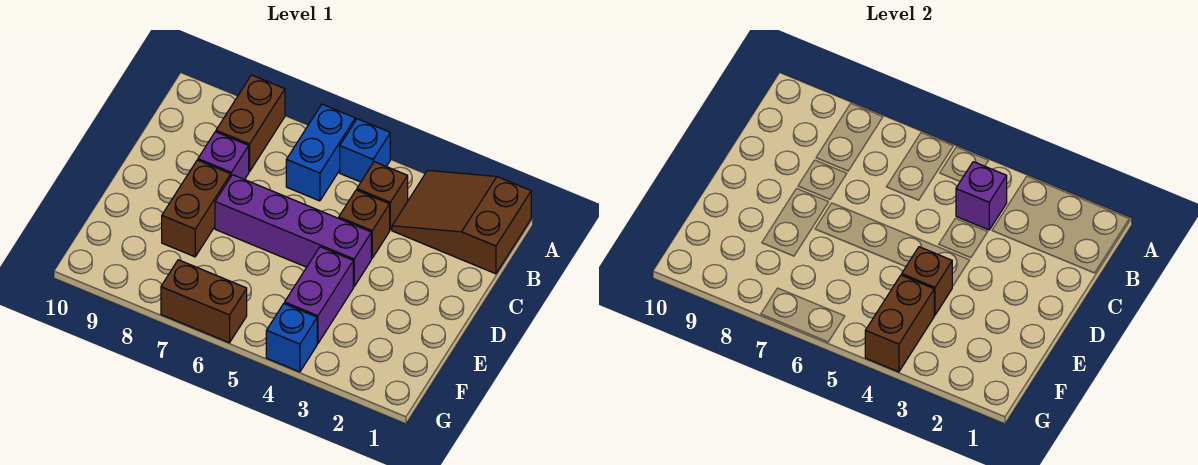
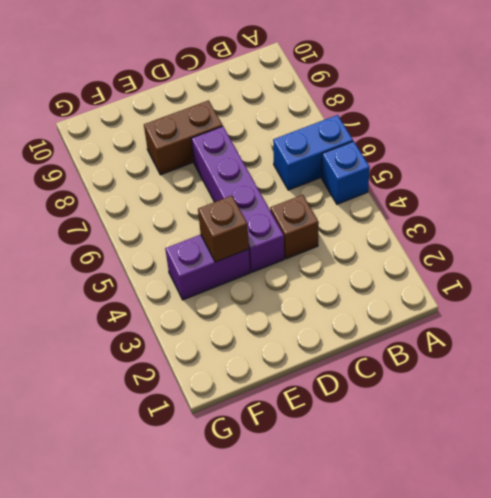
none -> brown slope A1:B3 level 1 top 1
none -> brown brick A8:B8 level 1
none -> brown brick B4 level 1

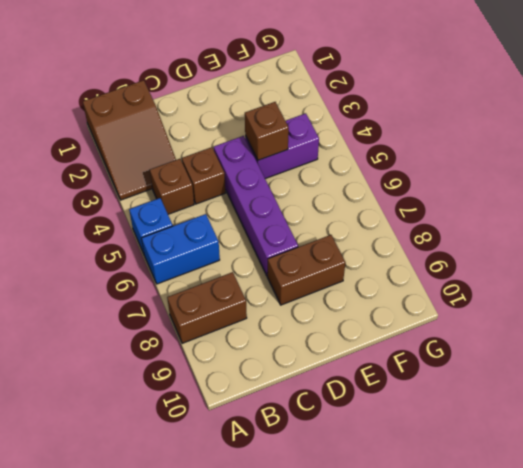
none -> purple brick C8 level 1
none -> blue brick G4 level 1
none -> brown brick G6:G7 level 1

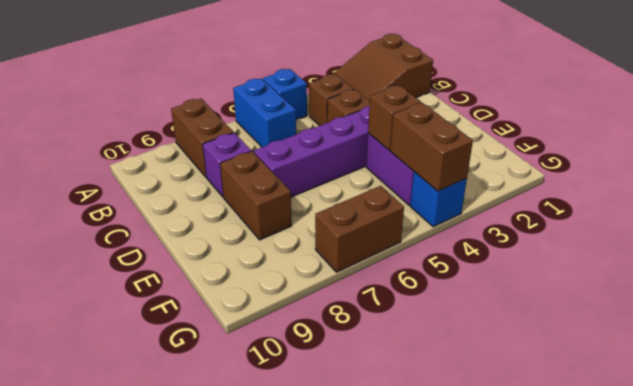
none -> purple brick B4 level 2

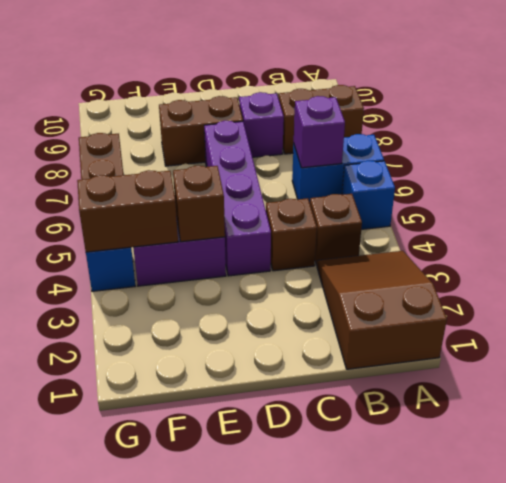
purple brick B6 level 2 -> purple brick B4 level 2

